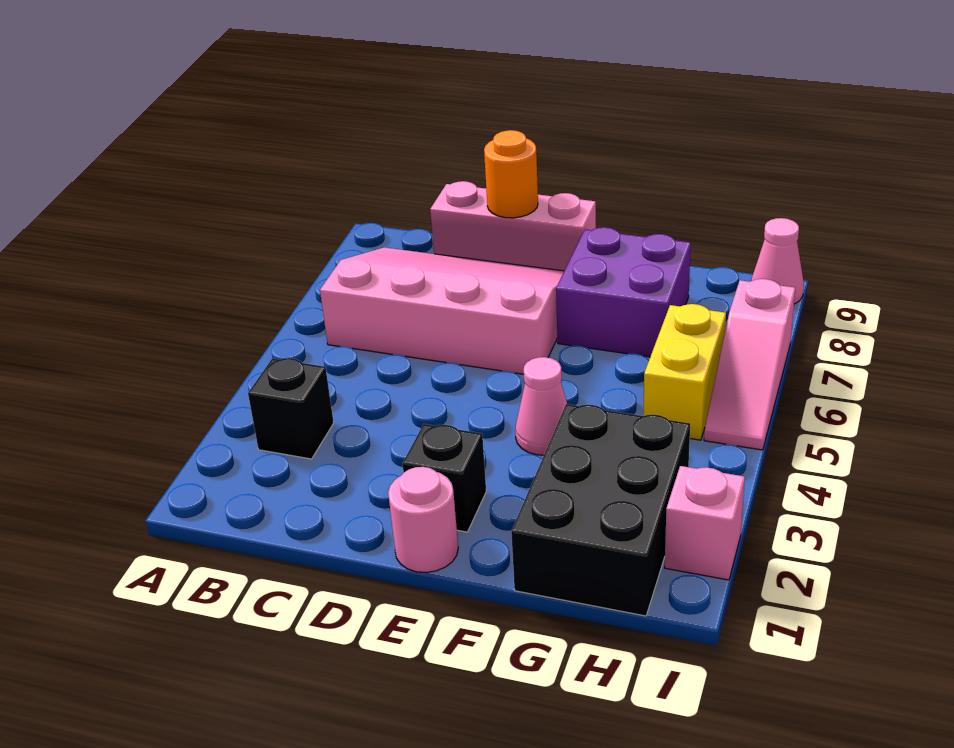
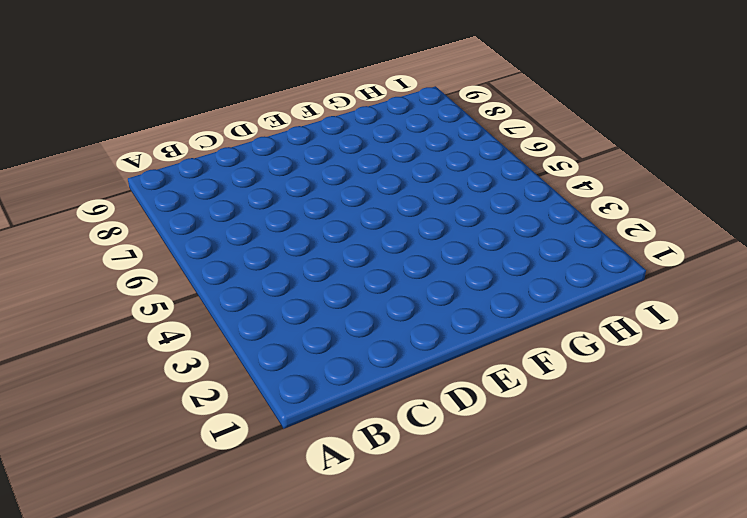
none -> black brick B3 level 1
none -> pink slope B6:E8 level 1 top 6
none -> pink brick C9:E9 level 1

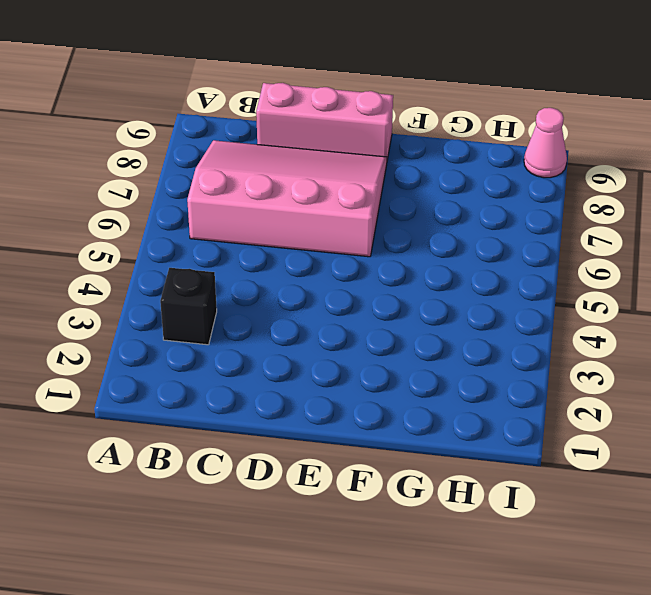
none -> pink round brick E1 level 1
none -> black brick E2 level 1
none -> pink cone F4 level 1

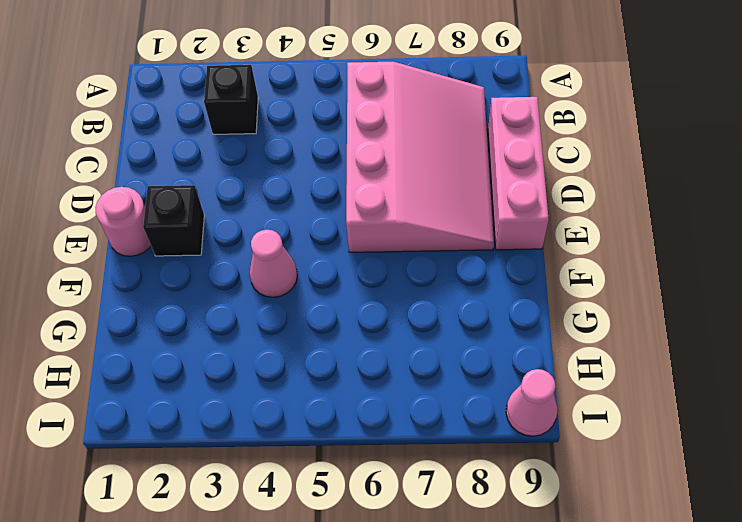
none -> purple brick F7:G8 level 1
none -> black brick G1:H3 level 1
none -> yellow brick H5:H6 level 1

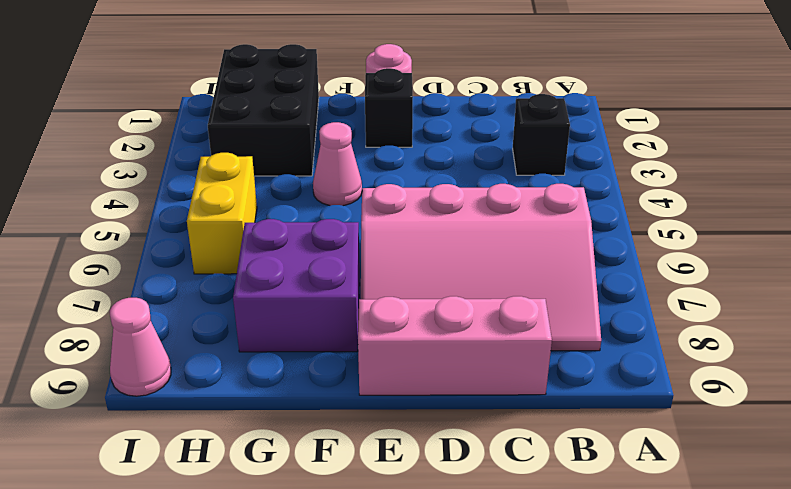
none -> pink brick I2 level 1
none -> pink slope I5:I7 level 1 top 7
none -> orange round brick D9 level 2

